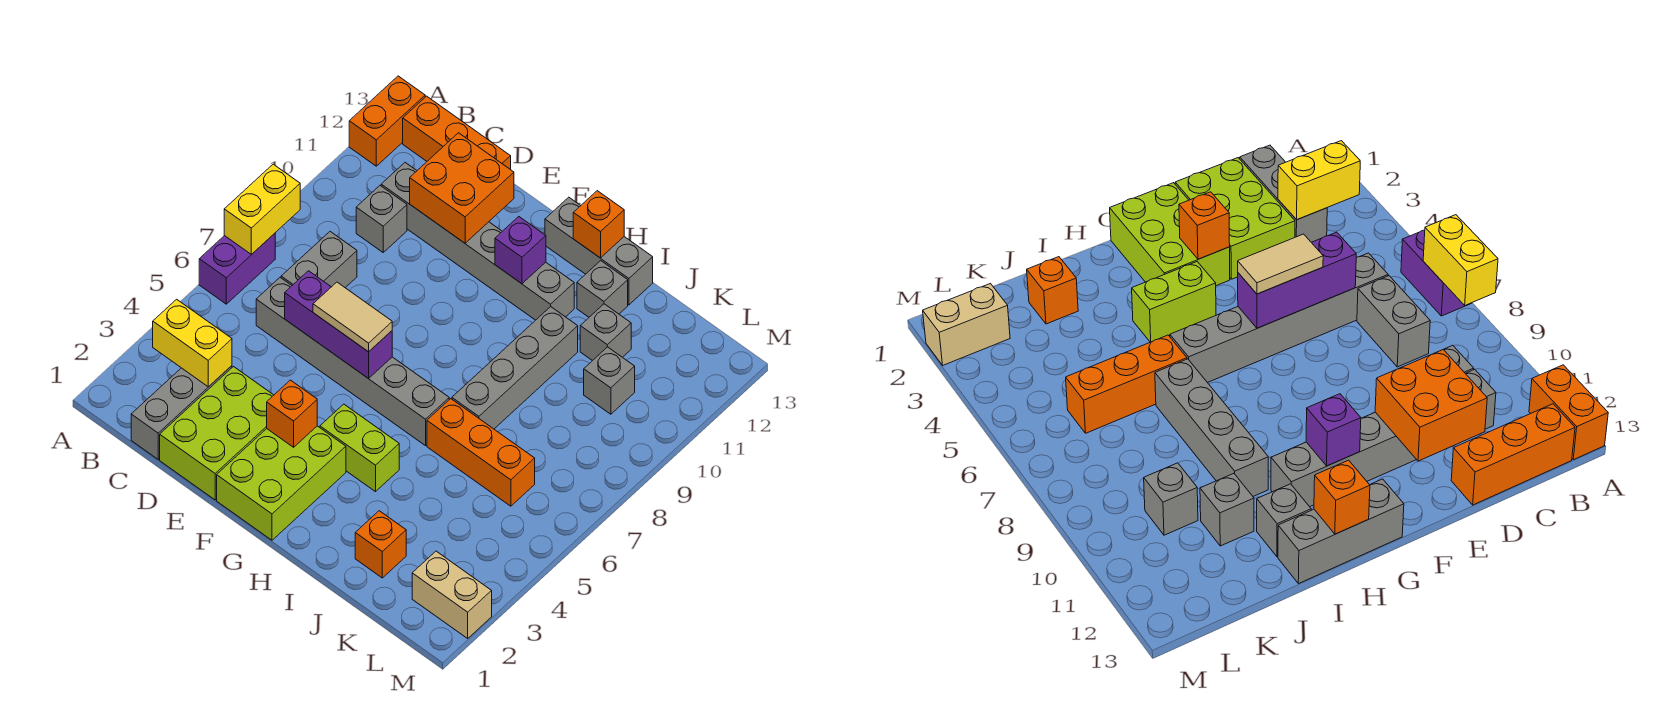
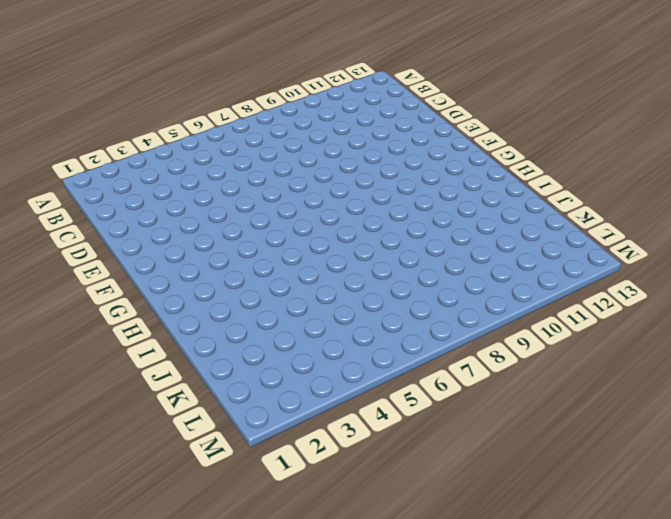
none -> purple brick A6:A7 level 1
none -> orange brick A12:A13 level 1
none -> orange brick B13:D13 level 1

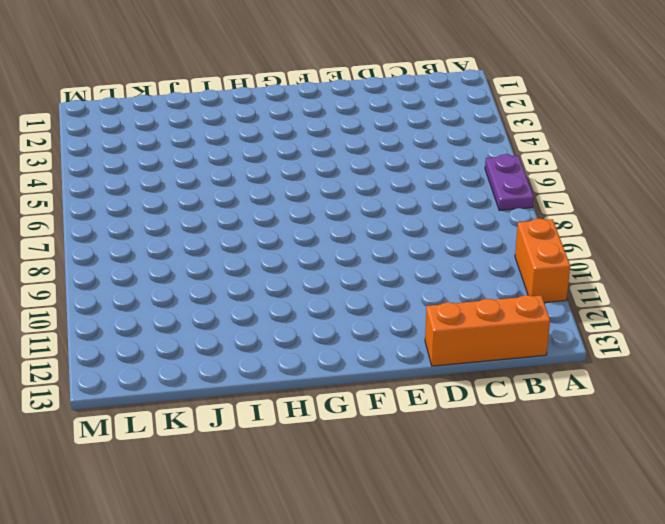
purple plate A6:A7 level 1 -> purple brick A6:A7 level 1
orange brick A10:A11 level 1 -> orange brick A12:A13 level 1
none -> grey brick C1:C3 level 1
none -> grey brick C6:H6 level 1
none -> grey brick C7:C8 level 1

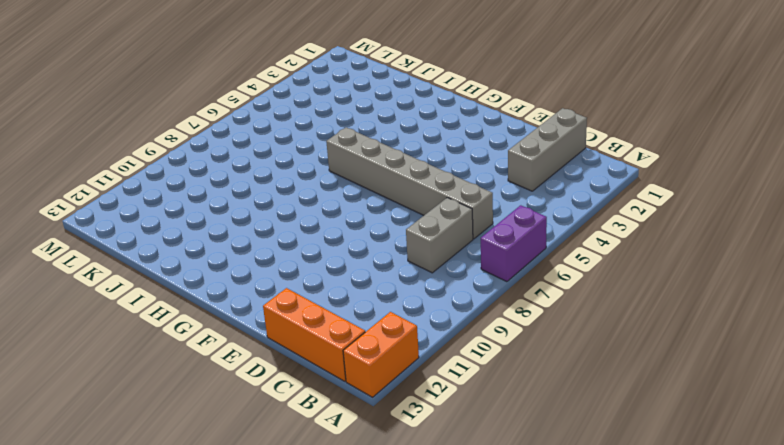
none -> grey brick C10 level 1
none -> grey brick C11:H11 level 1
none -> lime brick D1:E3 level 1

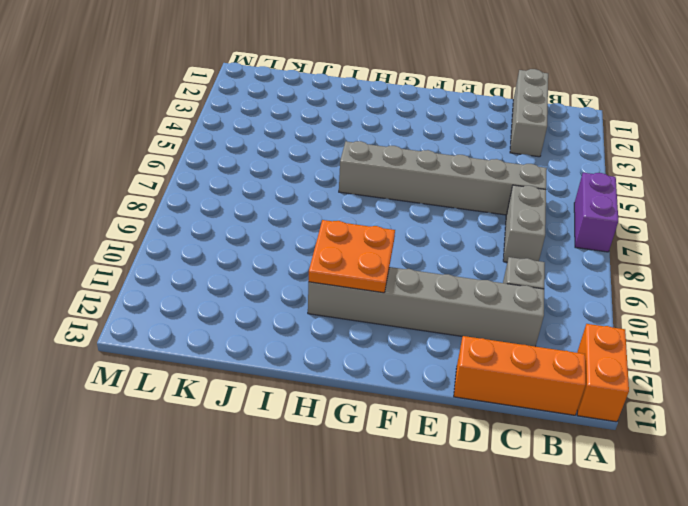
orange plate G10:H11 level 2 -> purple brick G11 level 2
none -> lime brick D1:E3 level 1
none -> lime brick F1:G3 level 1
none -> lime brick G4:H4 level 1

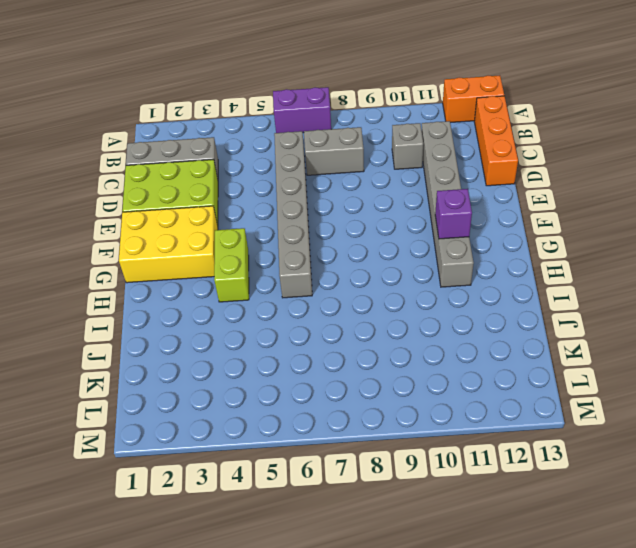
yellow brick F1:G3 level 1 -> lime brick F1:G3 level 1
none -> grey brick G13:I13 level 1
none -> orange brick I6:K6 level 1
none -> grey brick I7:I10 level 1

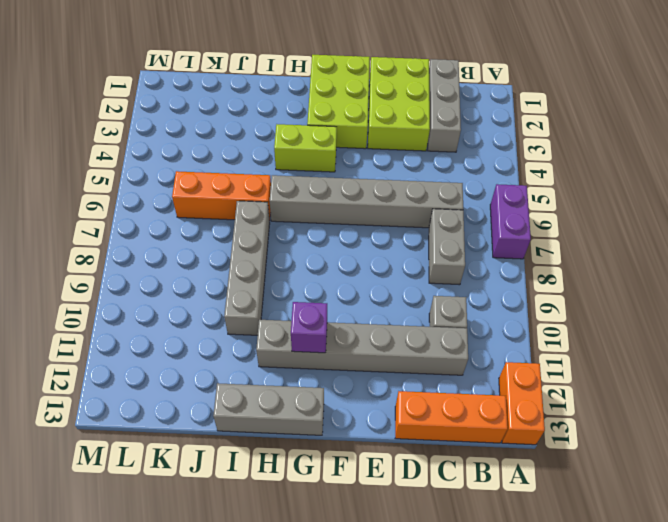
none -> grey brick I12 level 1
none -> orange brick J2 level 1
none -> grey brick J11 level 1

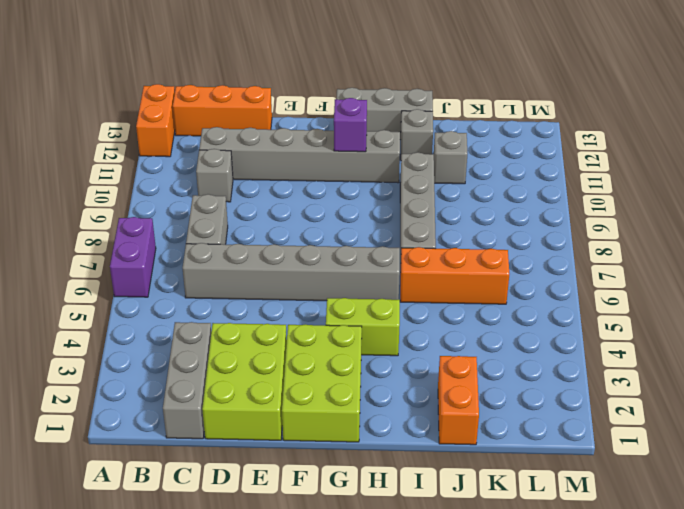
orange brick J1:J2 level 1 -> orange brick J2 level 1
none -> grey brick K10 level 1
none -> tan brick L2:M2 level 1
none -> yellow brick A7:A8 level 2

